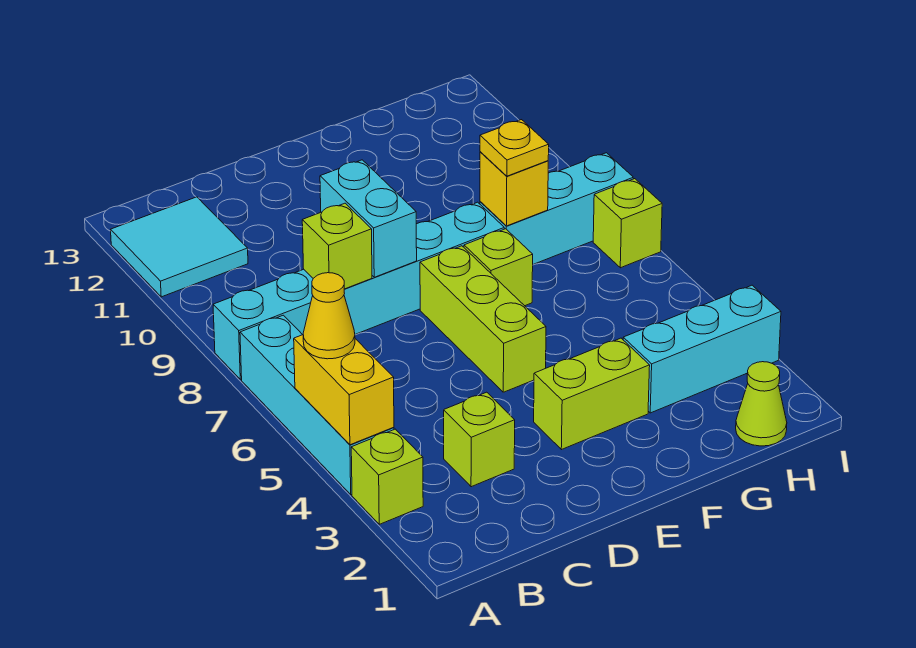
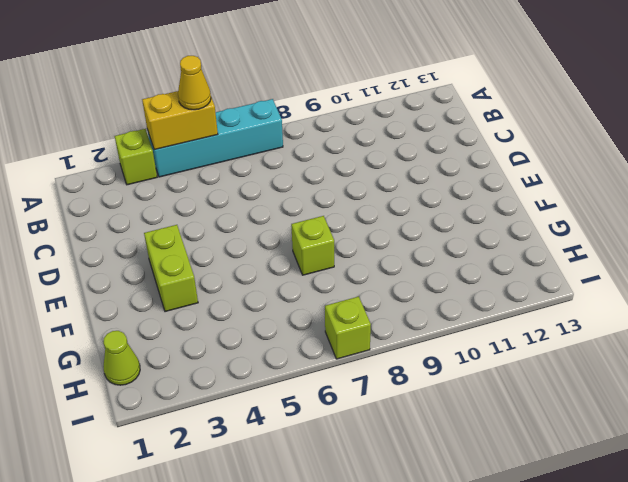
none -> cyan brick A8:F8 level 1
none -> cyan tile A11:B12 level 1
none -> lime brick C3 level 1

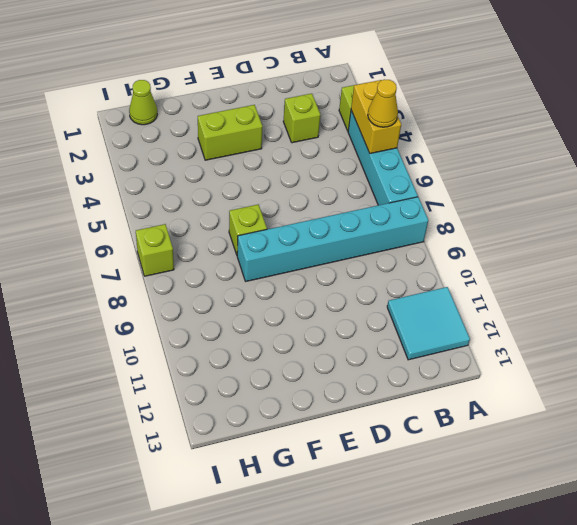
none -> lime brick E5:E7 level 1
none -> cyan brick G3:I3 level 1
none -> cyan brick G8:I8 level 1

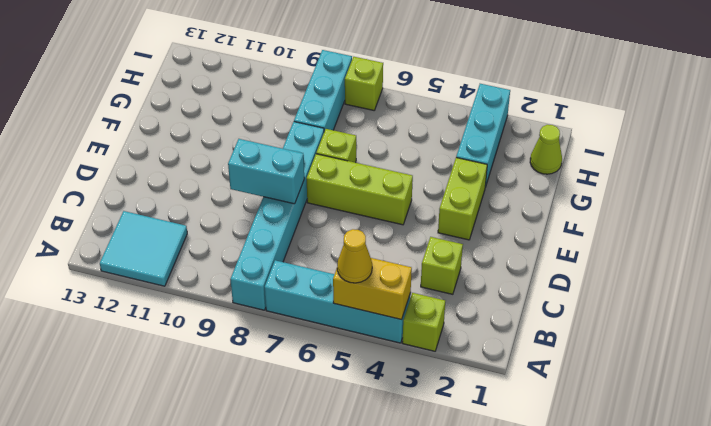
none -> lime brick C8 level 2
none -> yellow brick G8 level 2
none -> yellow plate G8 level 3

